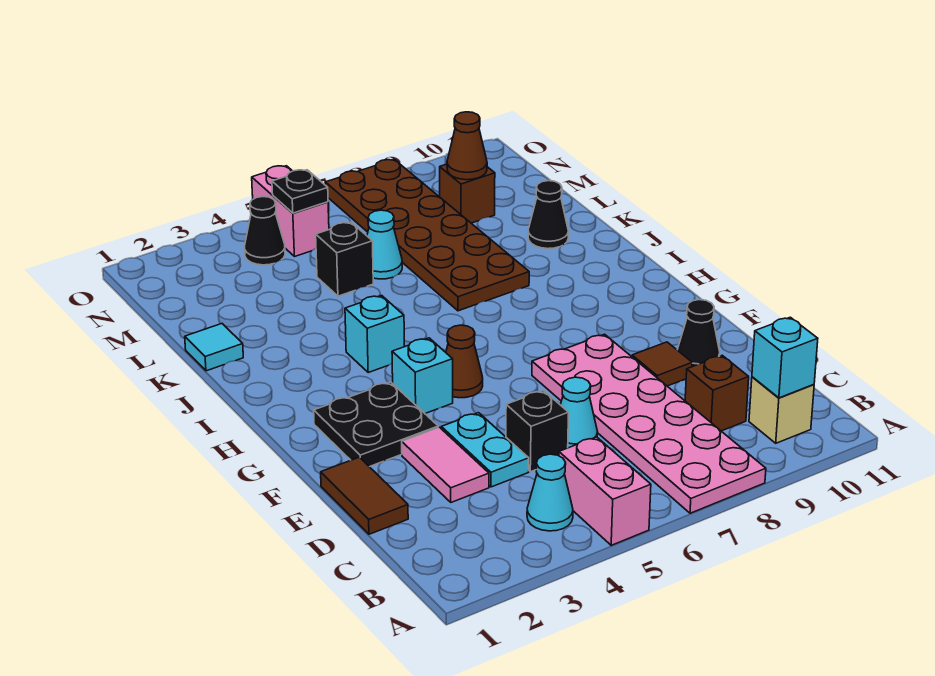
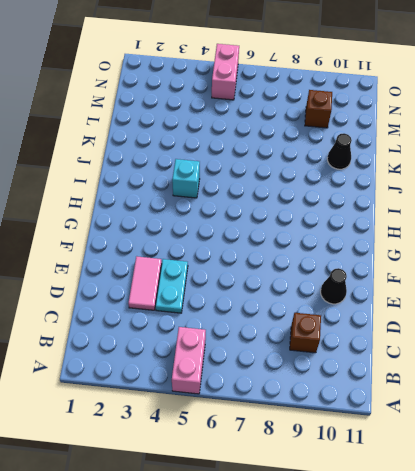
none -> pink plate A7:F8 level 1
none -> cyan cone B4 level 1
none -> tan brick B10 level 1

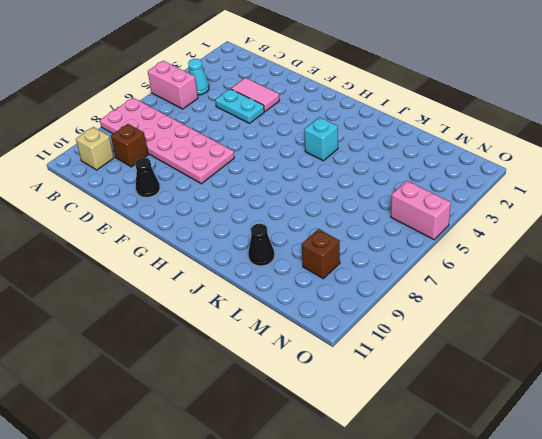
none -> brown tile D1:E1 level 1
none -> black brick D5 level 1
none -> cyan cone D6 level 1

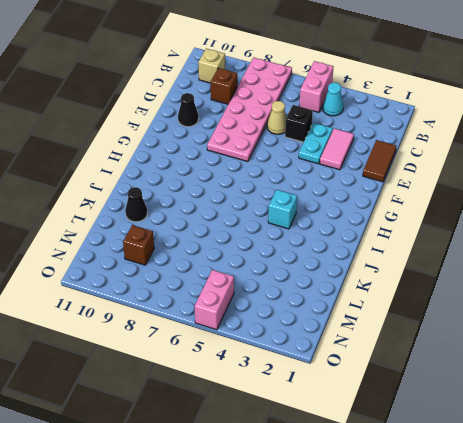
tan cone D6 level 1 -> cyan cone D6 level 1
none -> brown tile E9 level 1
none -> black plate F2:G3 level 1
none -> cyan brick G4 level 1

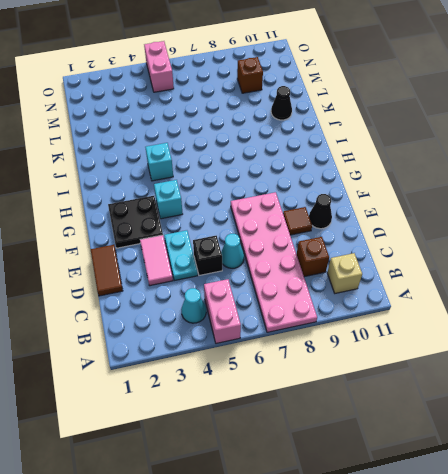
none -> brown cone G5 level 1
none -> brown plate J7:O8 level 1
none -> cyan tile K1 level 1

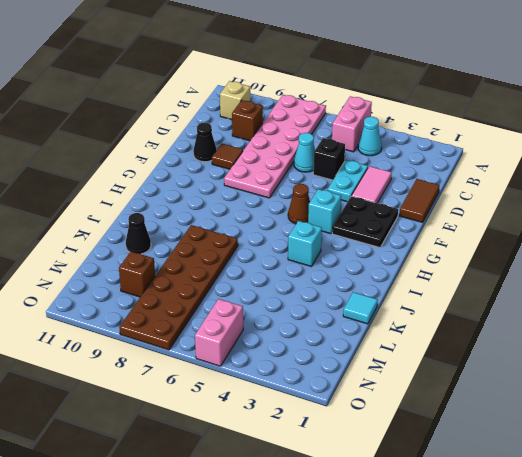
none -> black brick L5 level 1
none -> cyan cone L6 level 1
none -> black cone N4 level 1

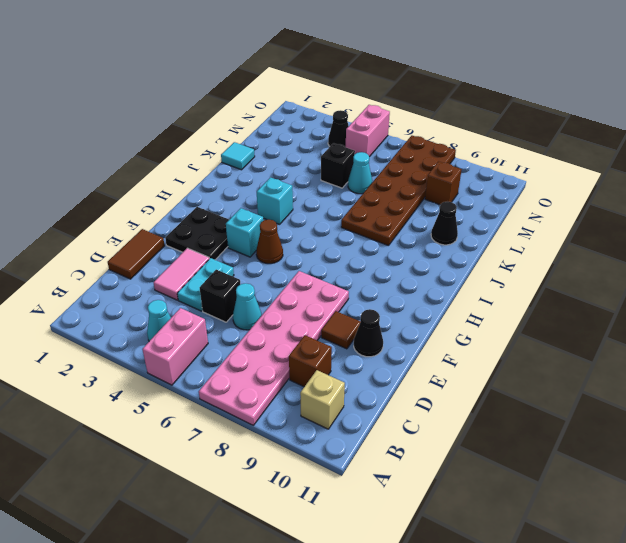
none -> cyan brick B10 level 2
none -> brown cone M9 level 2
none -> black plate N5 level 2

